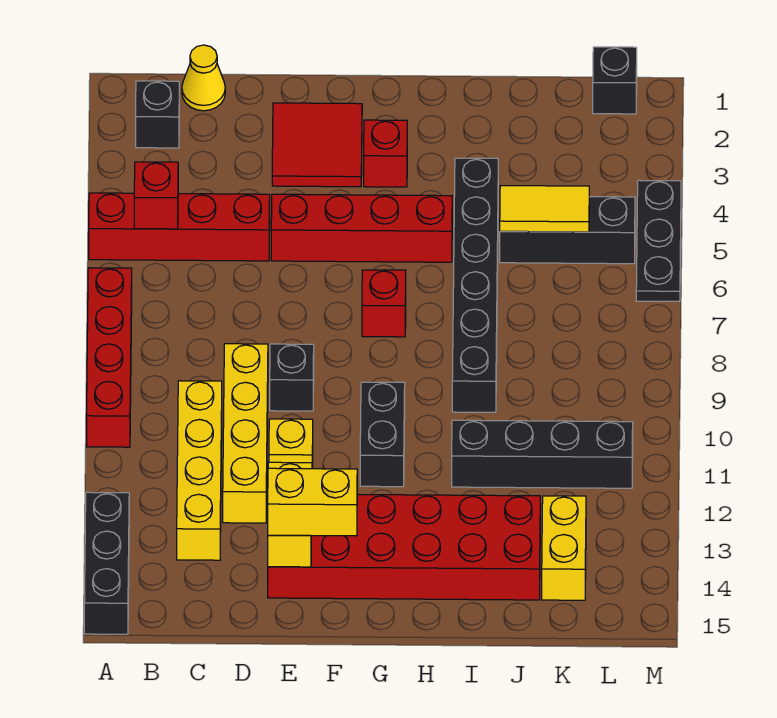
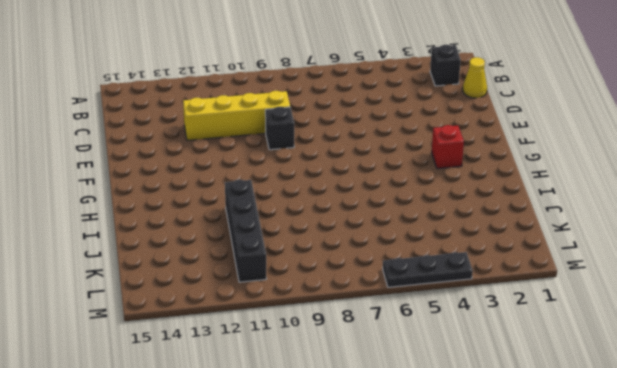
none -> red brick A5:D5 level 1
none -> red brick A7:A10 level 1
none -> black brick A13:A15 level 1

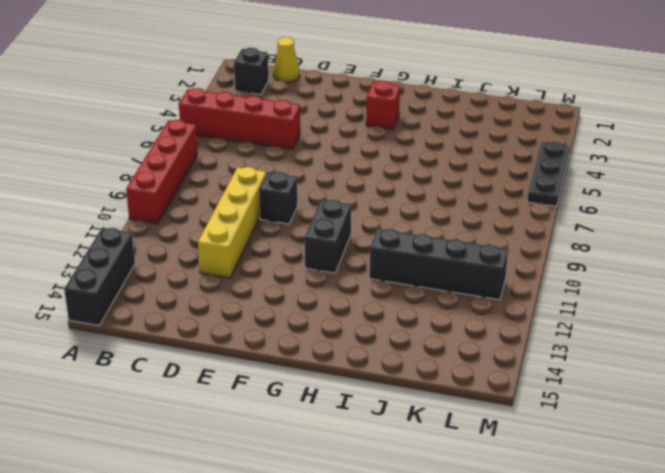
none -> yellow brick C10:C13 level 1
none -> red tile E2:F3 level 1
none -> red brick E5:H5 level 1

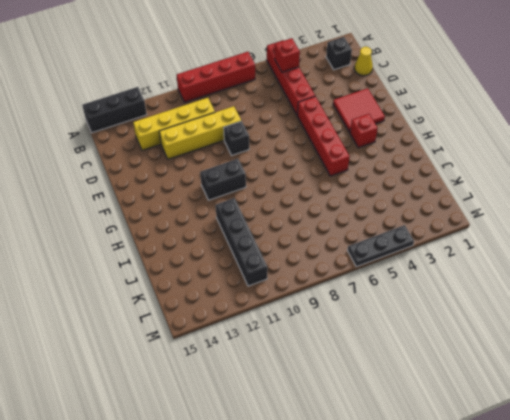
none -> yellow brick E11 level 1
none -> red brick E13:J14 level 1
none -> red brick G7 level 1

